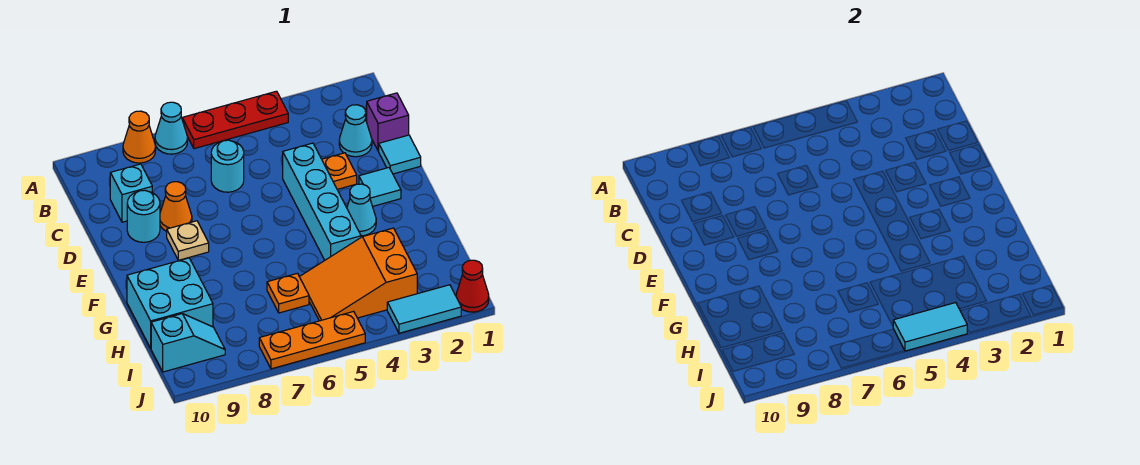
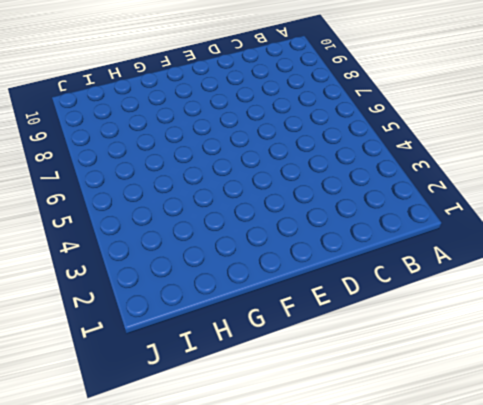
none -> red plate A4:A6 level 1
none -> cyan cone A7 level 1
none -> orange cone A8 level 1

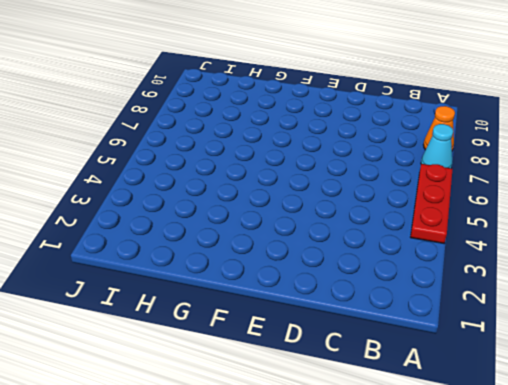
none -> purple brick C1 level 1
none -> cyan cone C2 level 1
none -> cyan round brick C6 level 1

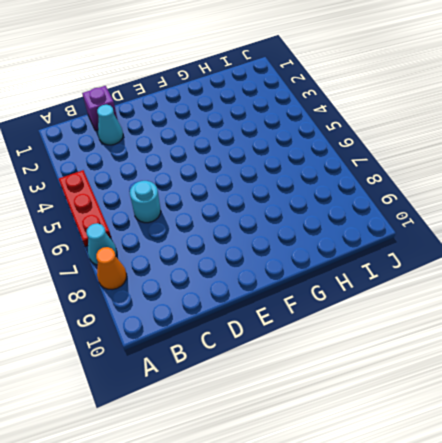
none -> cyan brick C9 level 1
none -> cyan tile D1 level 1
none -> orange plate D3 level 1

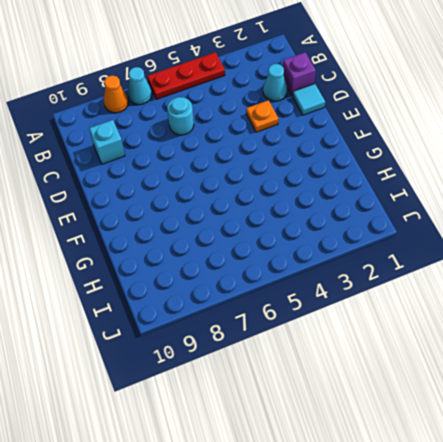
none -> cyan brick D4:G4 level 1
none -> orange cone D8 level 1
none -> cyan round brick D9 level 1

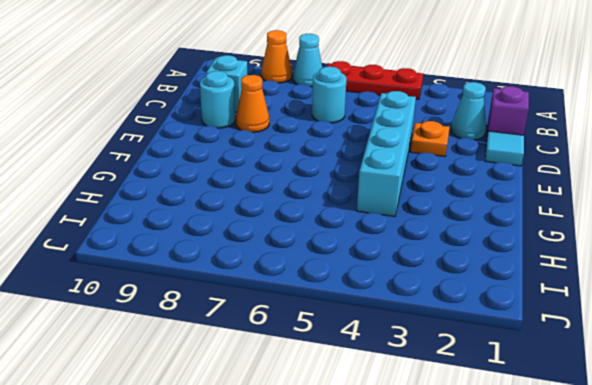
none -> cyan tile E2 level 1
none -> tan plate E8 level 1
none -> cyan cone F3 level 1

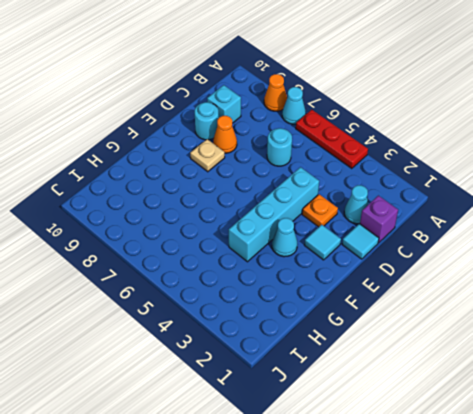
none -> cyan brick G9:H10 level 1
none -> orange slope H3:I5 level 1 top 3
none -> orange plate H6 level 1

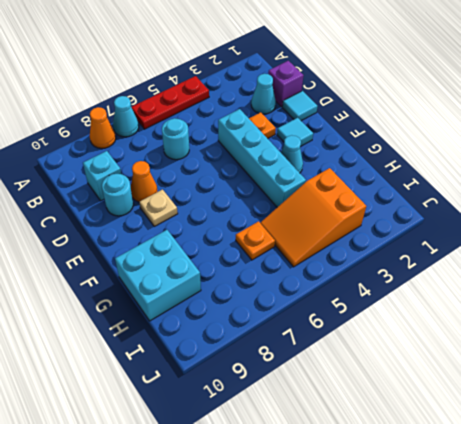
none -> cyan slope I9:I10 level 1 top 10
none -> red cone J1 level 1
none -> cyan tile J2:J3 level 1

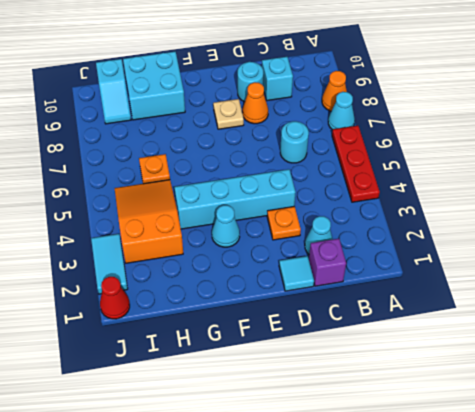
none -> cyan tile E2 level 1
none -> orange plate J5:J7 level 1
none -> cyan tile J4:J5 level 2

